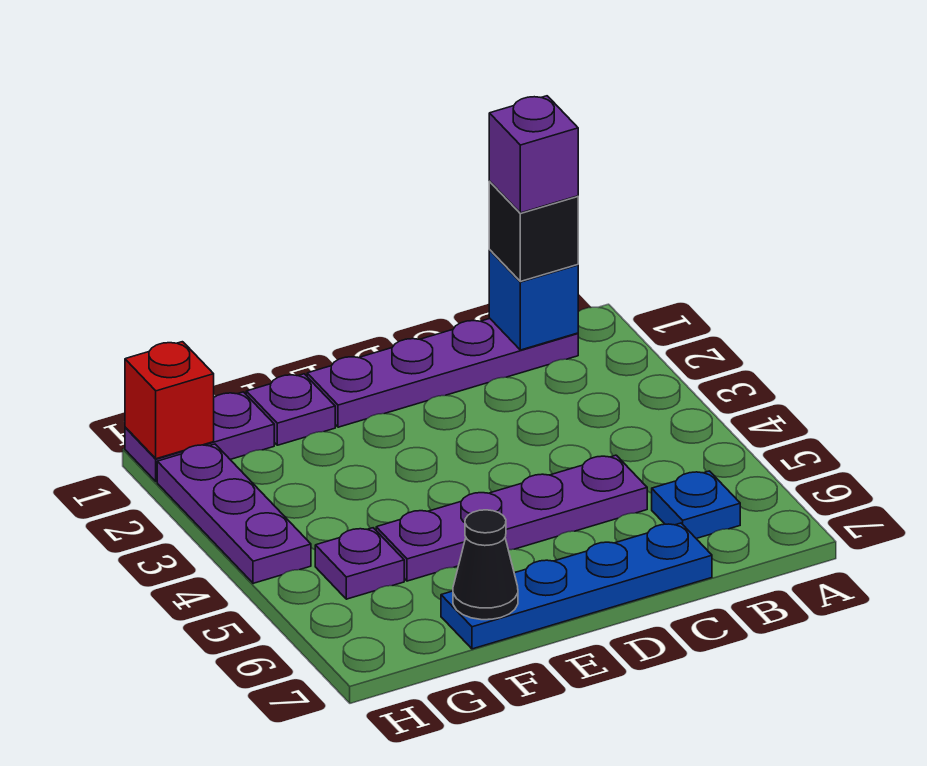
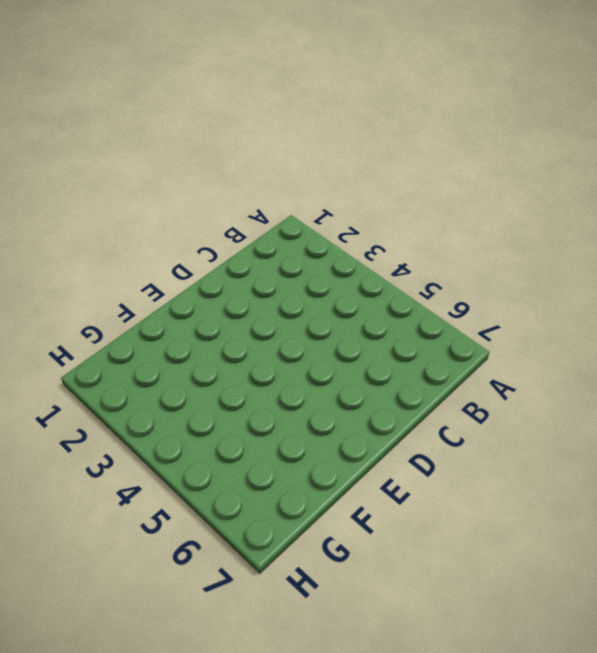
none -> purple plate B1:E1 level 1
none -> blue plate B6 level 1
none -> purple plate C5:F5 level 1

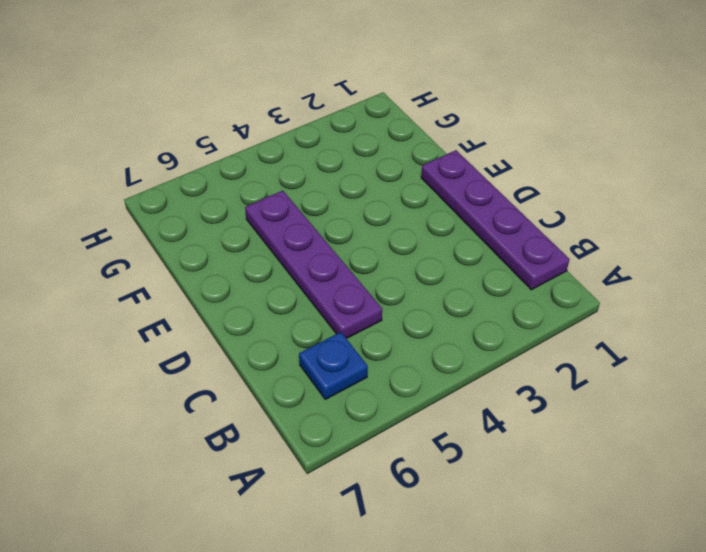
none -> blue plate C7:F7 level 1
none -> purple plate F1 level 1
none -> purple plate G1:H1 level 1

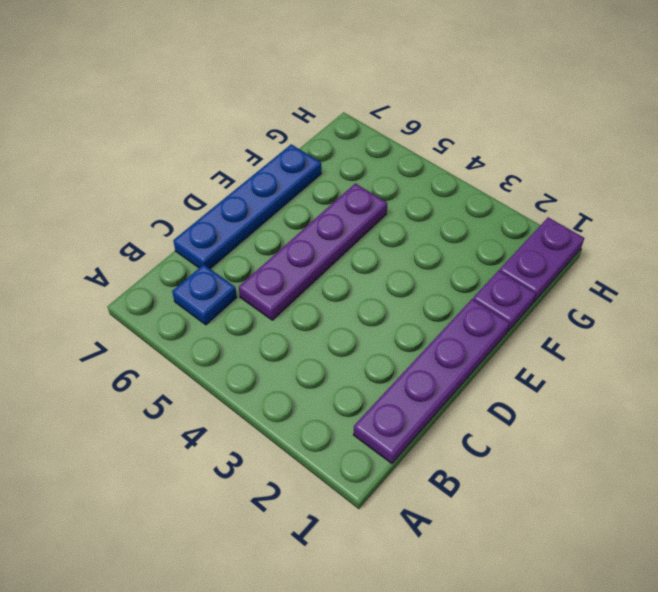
none -> purple plate G5 level 1
none -> purple plate H2:H4 level 1
none -> blue brick B1 level 2

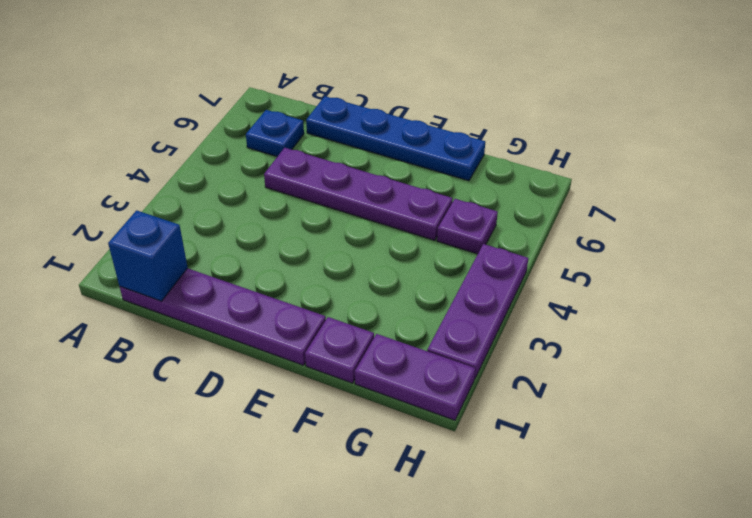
none -> black cone F7 level 2
none -> red brick H1 level 2
none -> black brick B1 level 3

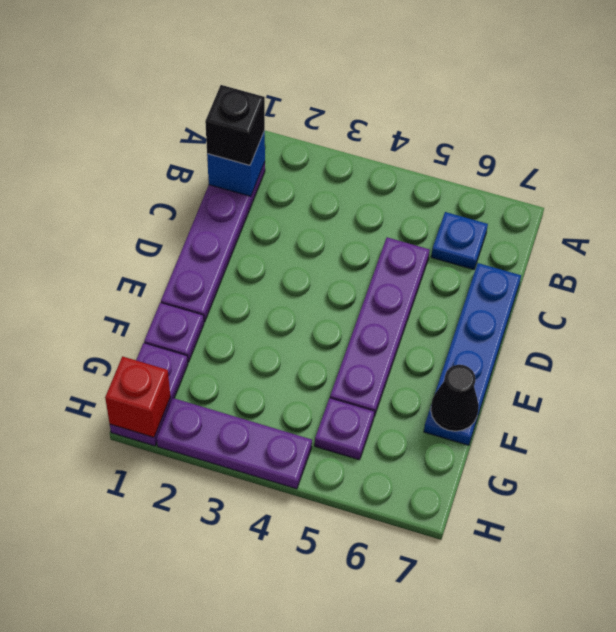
none -> purple brick B1 level 4

